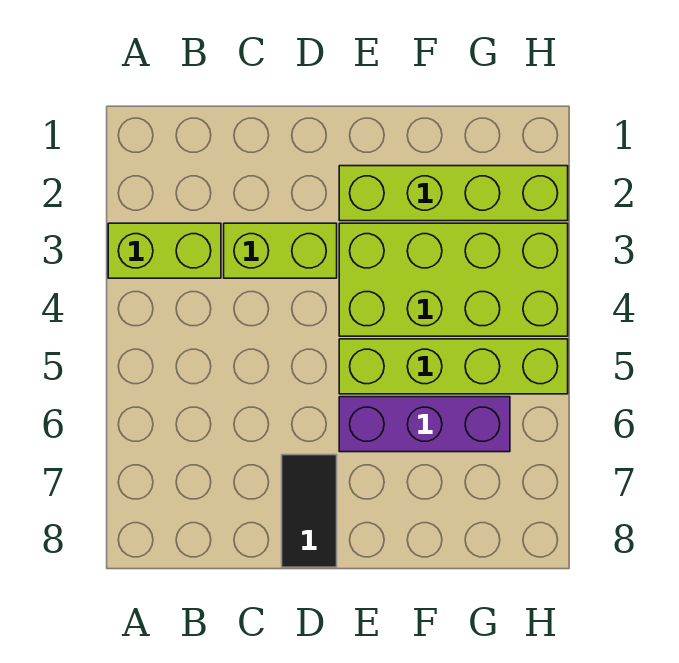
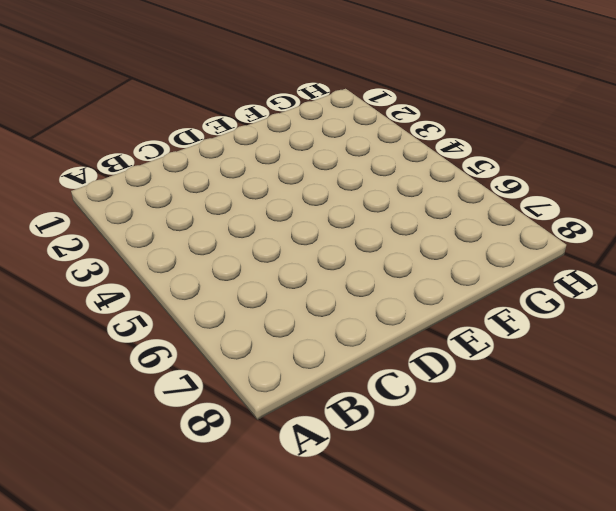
none -> lime brick A3:B3 level 1
none -> lime brick C3:D3 level 1

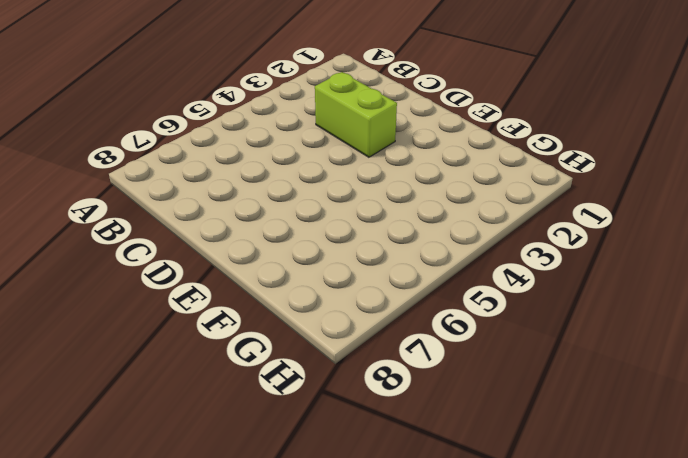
none -> lime brick A3:B3 level 1
none -> black tile D7:D8 level 1

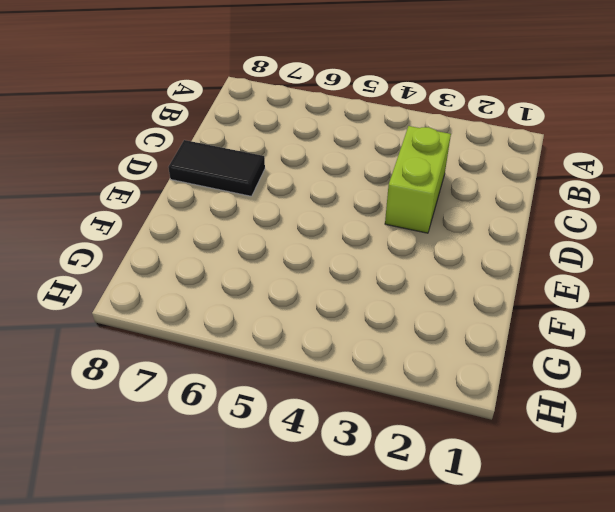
none -> lime brick A3:B3 level 1
none -> lime brick E2:H2 level 1

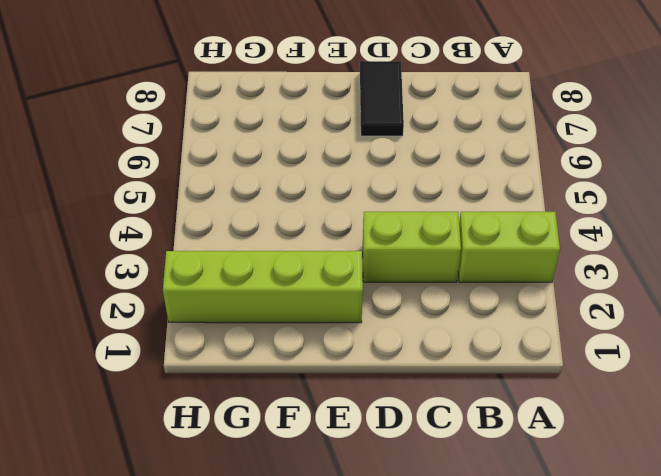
none -> lime brick E3:H4 level 1
none -> lime brick E5:H5 level 1

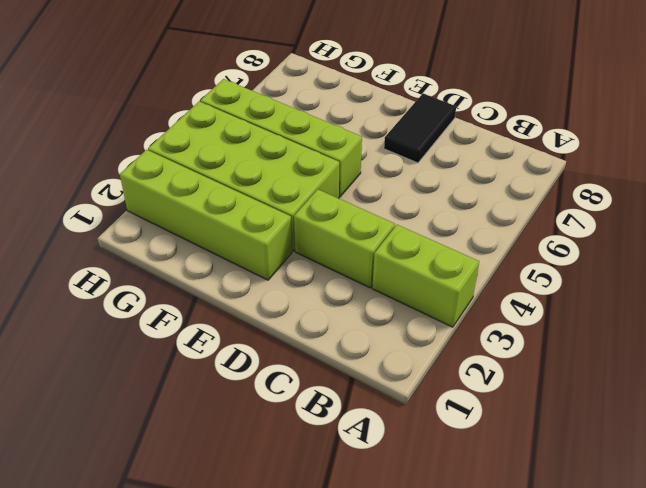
none -> purple brick E6:G6 level 1

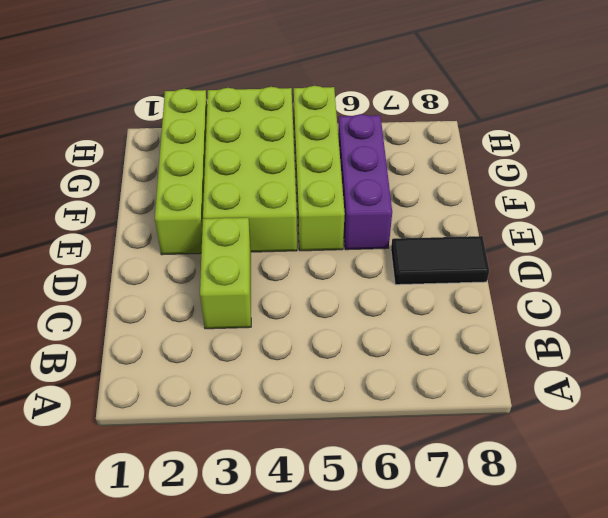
none -> lime brick A3:B3 level 1

